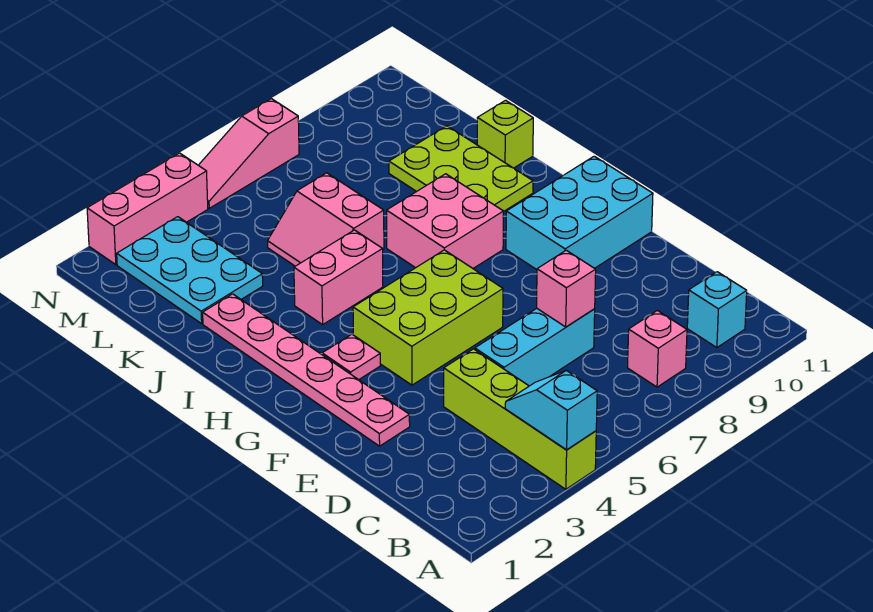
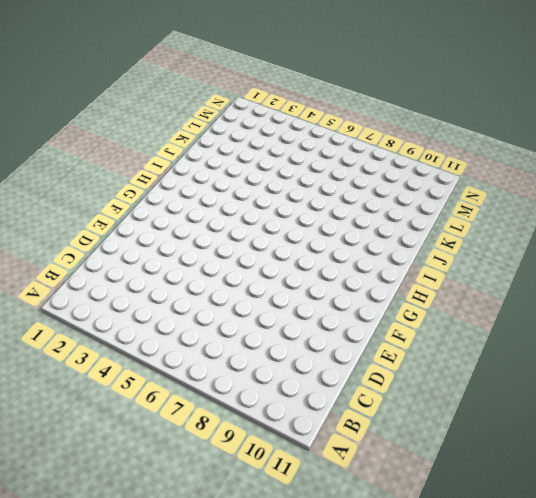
none -> lime brick A4:D4 level 1
none -> pink brick B8 level 1
none -> cyan brick B10 level 1

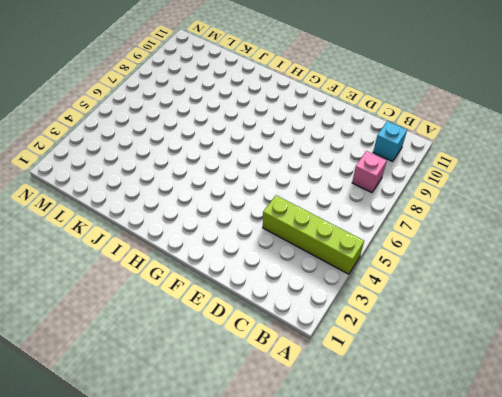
none -> cyan brick D5:D7 level 1
none -> pink plate E2:J2 level 1
none -> lime brick F4:G6 level 1

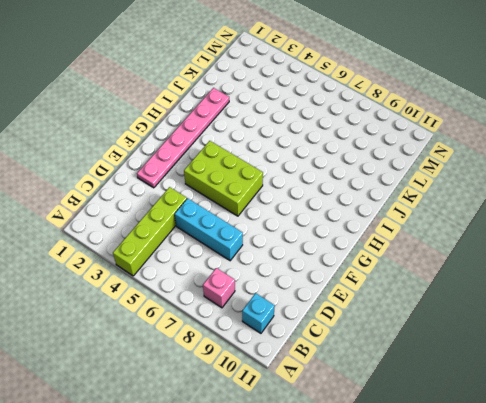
none -> cyan brick F9:G11 level 1
none -> pink plate G3 level 1
none -> pink brick H7:I8 level 1

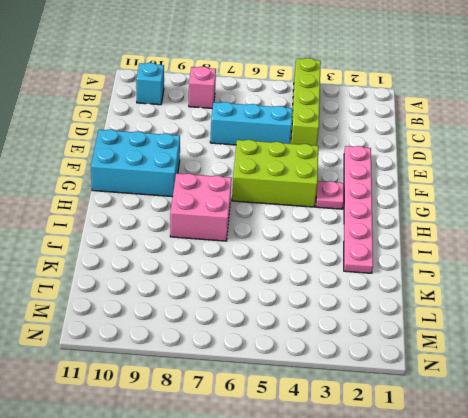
none -> pink brick I4:I5 level 1
none -> lime plate I9:K10 level 1
none -> pink slope J5:K6 level 1 top 6

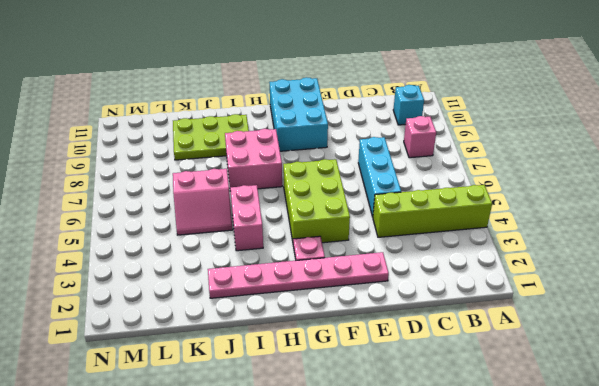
none -> lime brick J11 level 1
none -> cyan plate K2:M3 level 1
none -> pink brick N2:N4 level 1

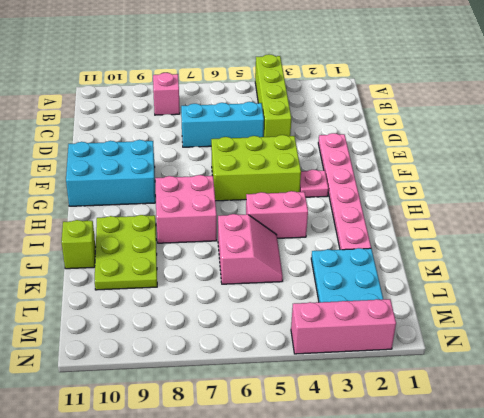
none -> cyan brick B10 level 1
none -> pink slope N5:N7 level 1 top 7
none -> cyan slope A4:B4 level 2 top A

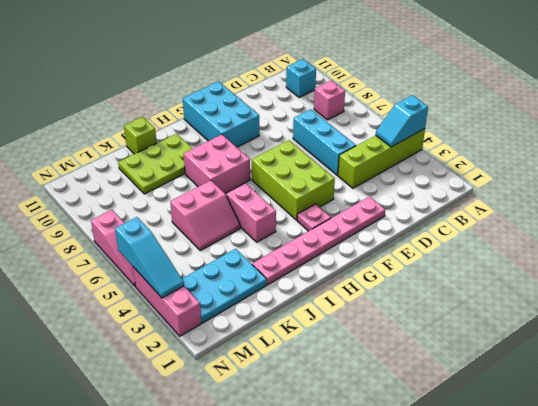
cyan slope N3:N5 level 2 top 5 -> none
none -> pink brick D7 level 2

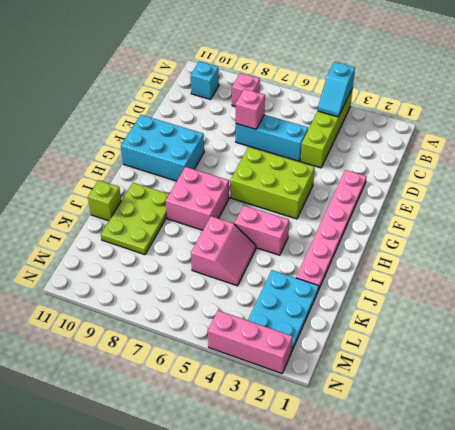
none -> pink plate G3 level 1
none -> pink slope N5:N7 level 1 top 7

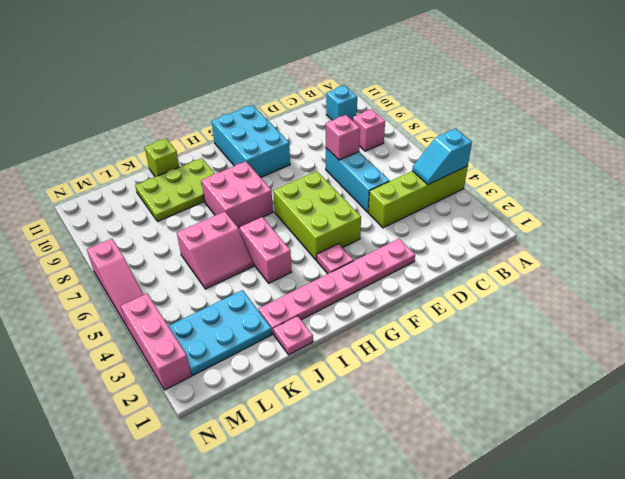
pink plate J1 level 1 -> none

